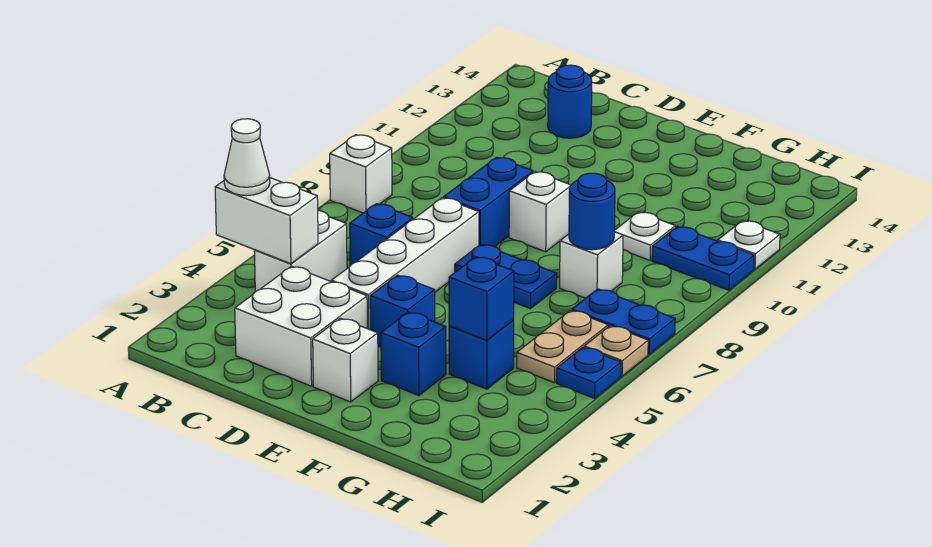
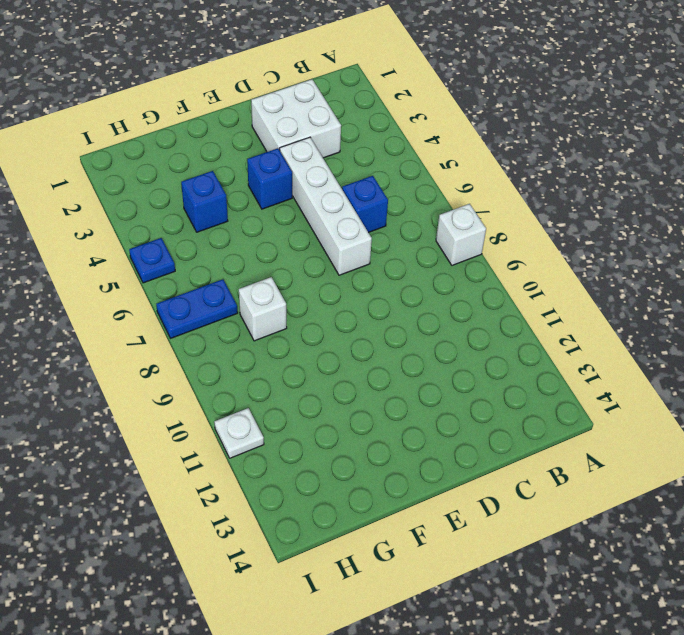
none -> white brick B4:B5 level 1
none -> blue round brick C13 level 1
none -> blue brick D8:D9 level 1

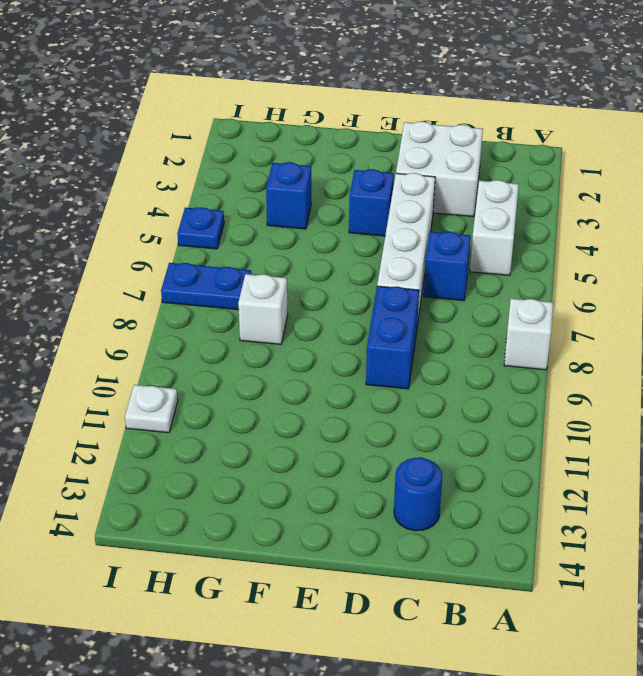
none -> white brick E2 level 1
none -> blue plate E7:F7 level 1
none -> white brick E9 level 1

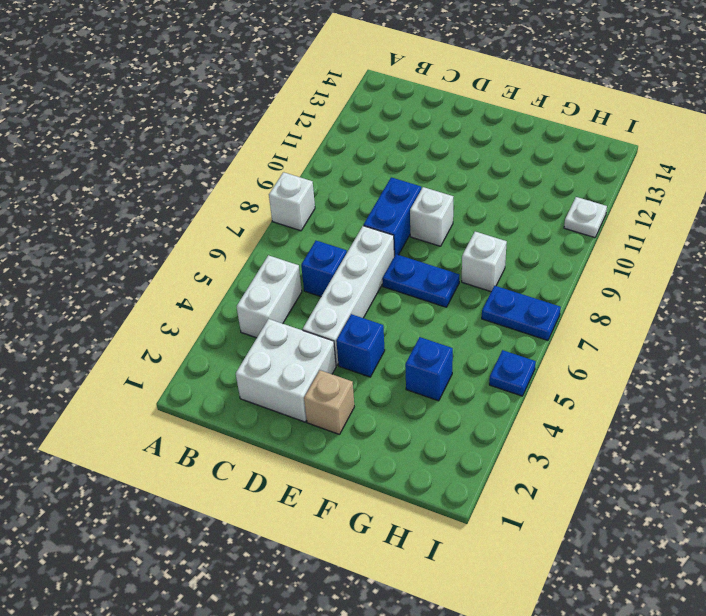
tan brick E2 level 1 -> white brick E2 level 1
none -> blue round brick C13 level 1
none -> blue brick F3 level 1
none -> white plate G10 level 1

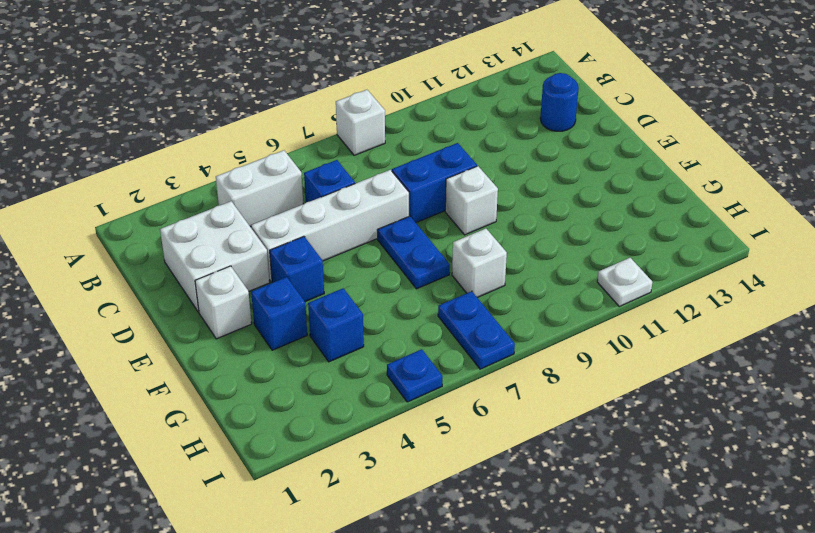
none -> white plate G10 level 1
none -> tan plate H5:H6 level 1
none -> blue plate H10:I10 level 1

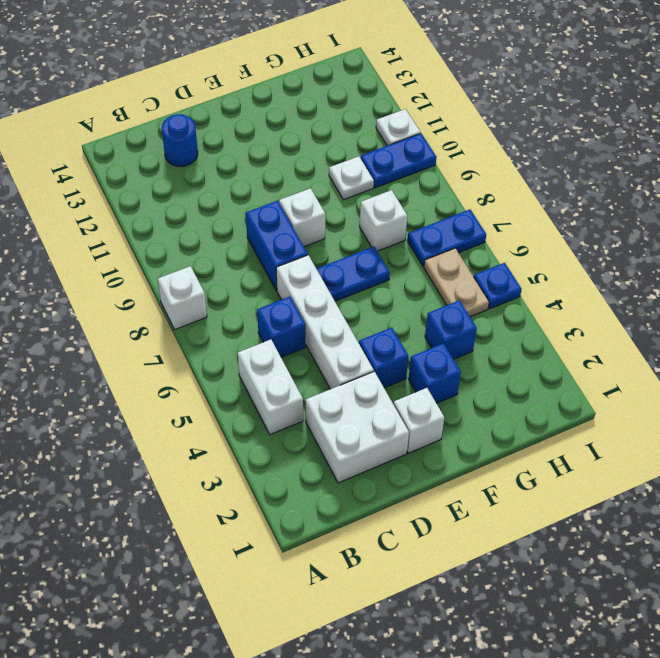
none -> tan plate I6 level 1
none -> white brick A4:B4 level 2
none -> blue brick G4 level 2

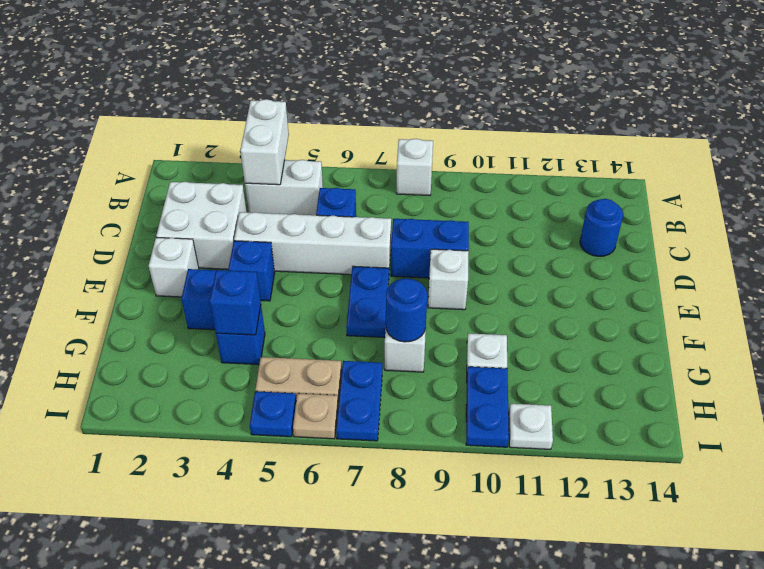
none -> white cone A4 level 3

